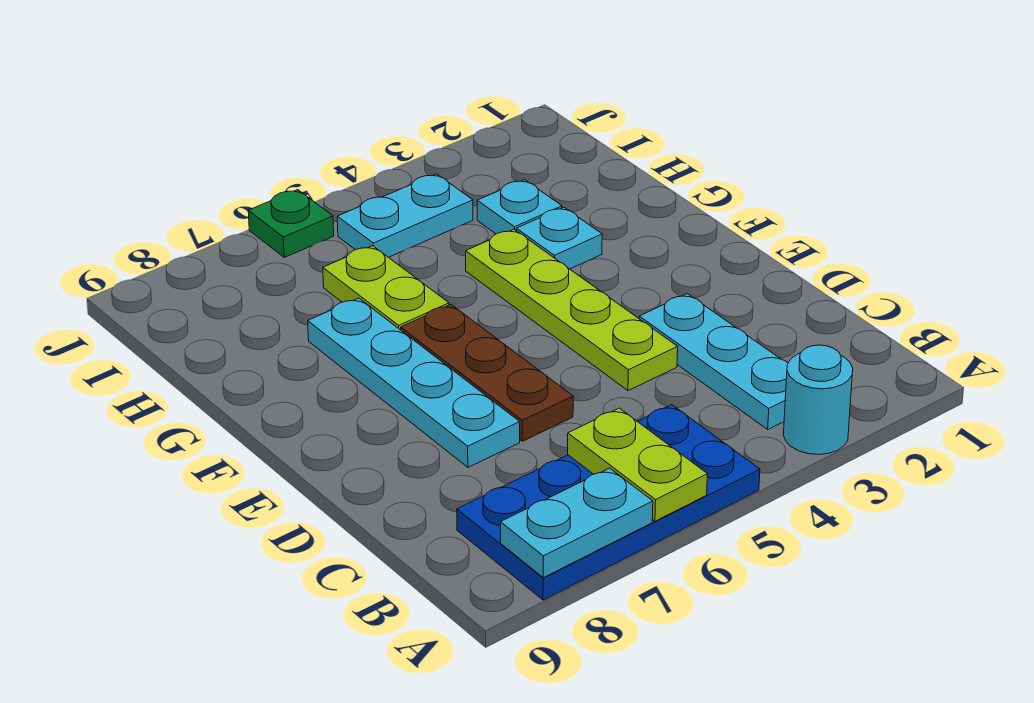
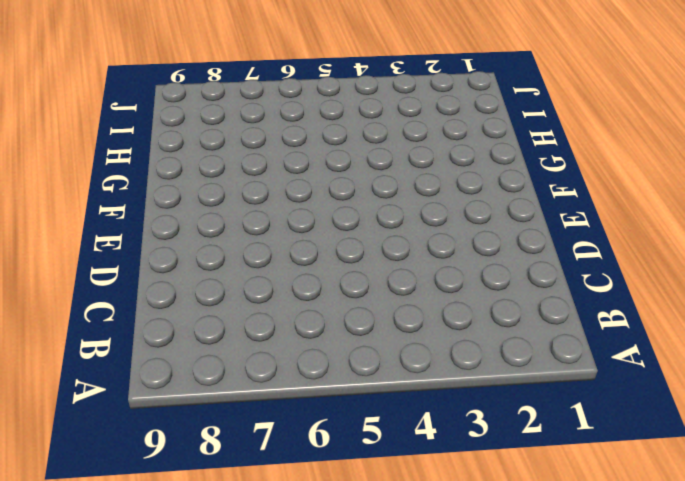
none -> cyan round brick A3 level 1
none -> blue plate A5:B8 level 1
none -> cyan plate B3:D3 level 1

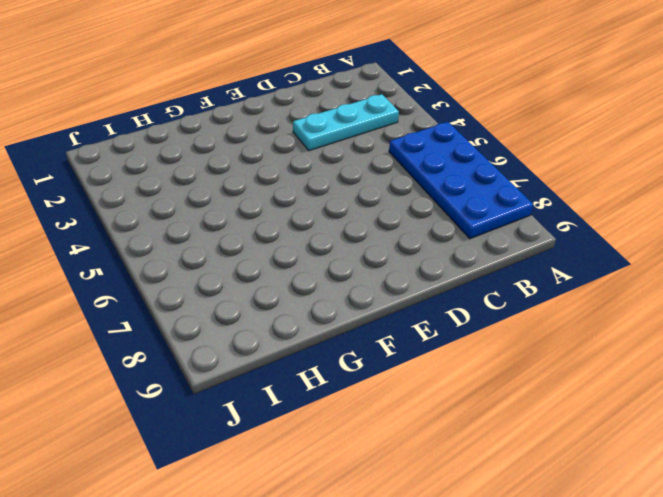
none -> cyan round brick A3 level 1
none -> lime plate D4:G4 level 1
none -> brown plate D6:F6 level 1

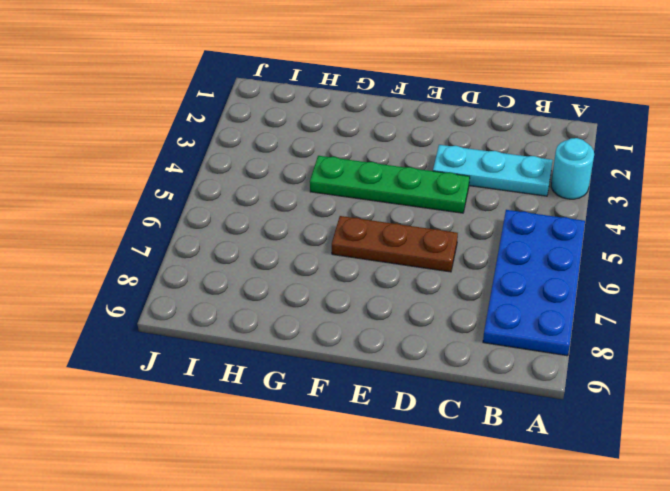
green plate D4:G4 level 1 -> lime plate D4:G4 level 1
none -> cyan plate D7:G7 level 1
none -> cyan plate G3 level 1
none -> lime plate G6:H6 level 1

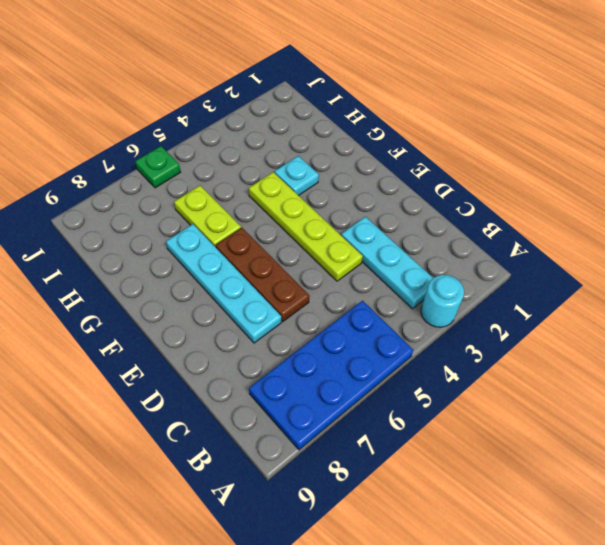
none -> cyan plate H3 level 1
none -> cyan plate I4:I5 level 1
none -> lime plate A6:B6 level 2

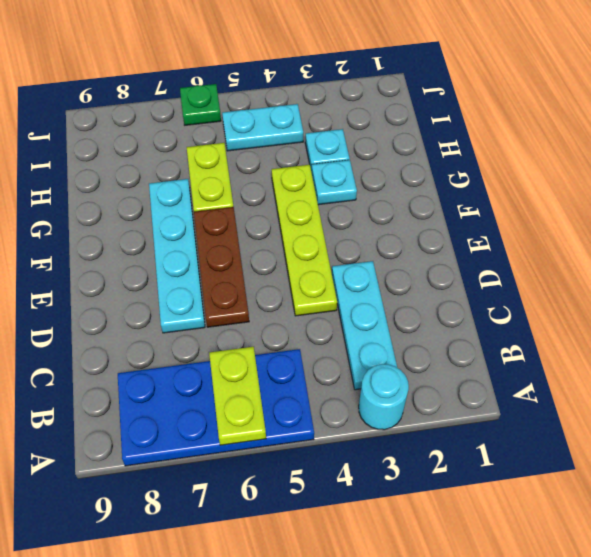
none -> cyan plate A7:A8 level 2

